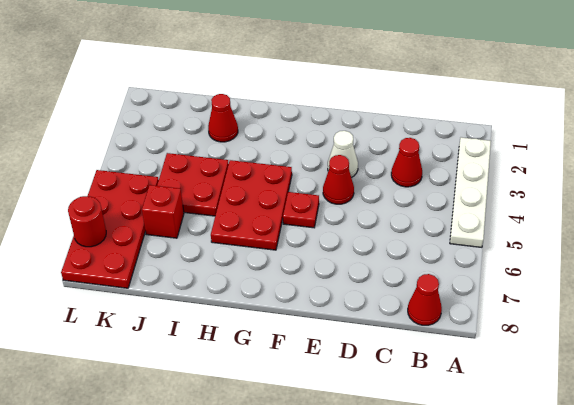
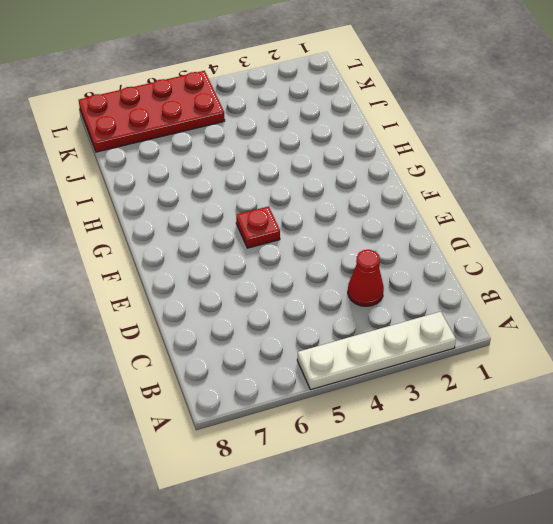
none -> red cone B8 level 1
none -> white cone E3 level 1
none -> red cone E4 level 1

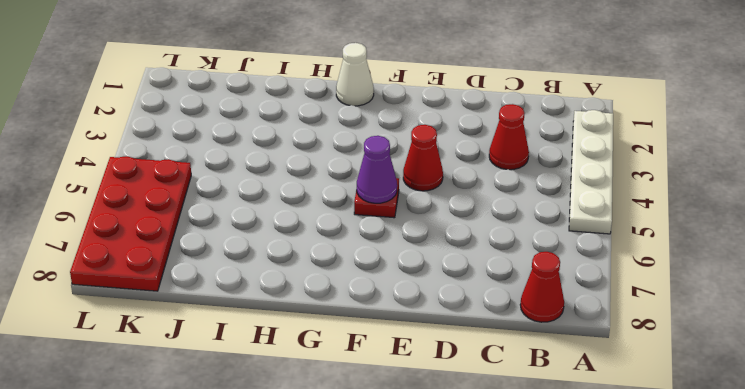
purple cone F5 level 2 -> none
white cone G1 level 1 -> white cone E3 level 1
none -> red plate G4:H6 level 1
none -> red cone I2 level 1
none -> red plate I4:J5 level 1

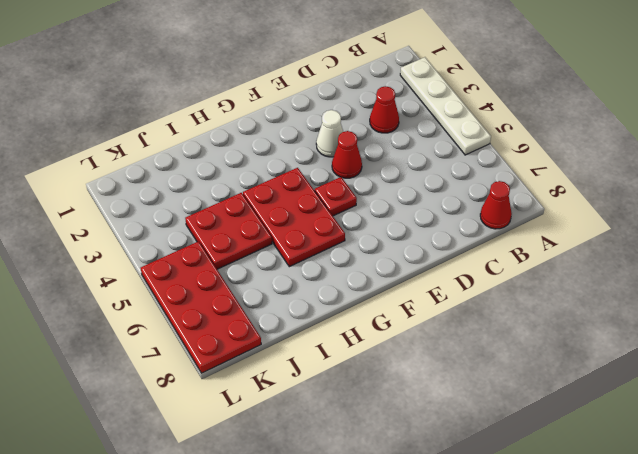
none -> red cone I2 level 1
none -> red brick J6 level 1
none -> red round brick L7 level 2

